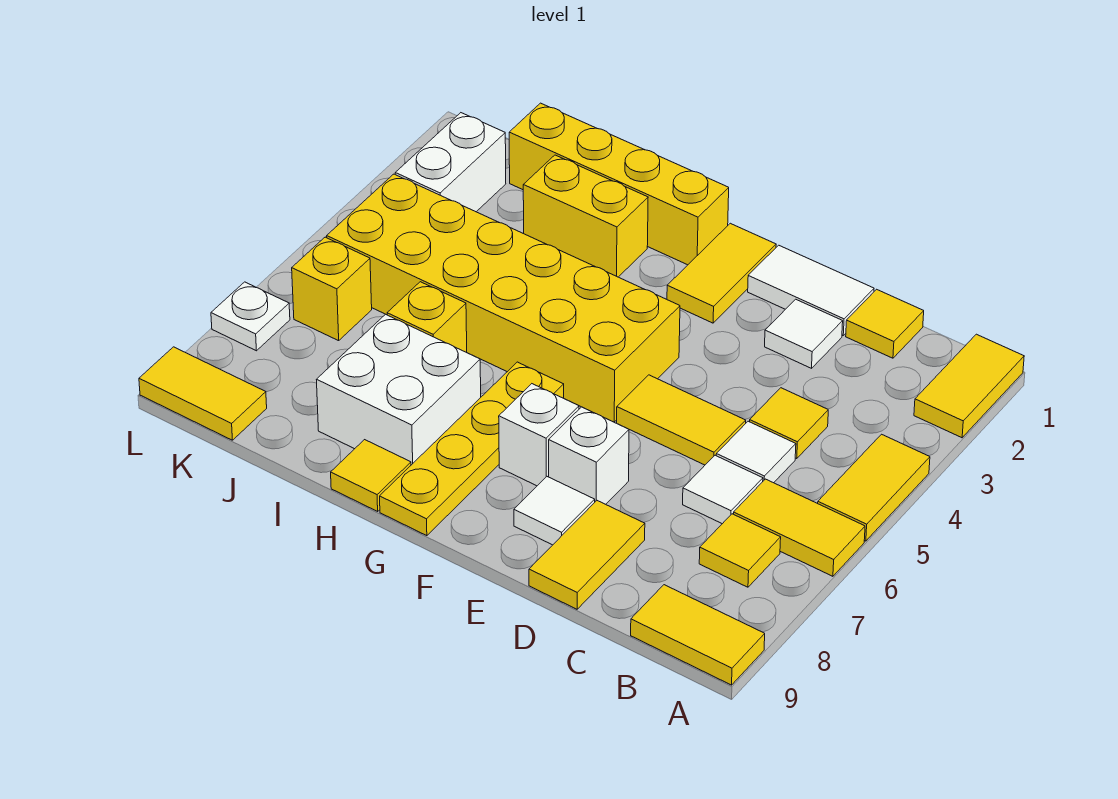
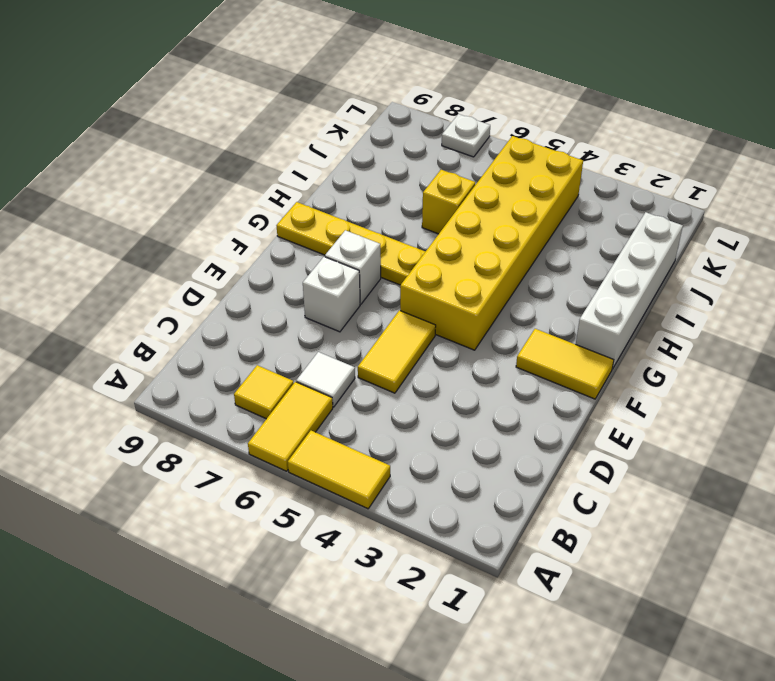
white brick G1:J1 level 1 -> yellow brick G1:J1 level 1
none -> yellow tile A1:A2 level 1
none -> yellow tile A9:B9 level 1
none -> yellow tile C1 level 1

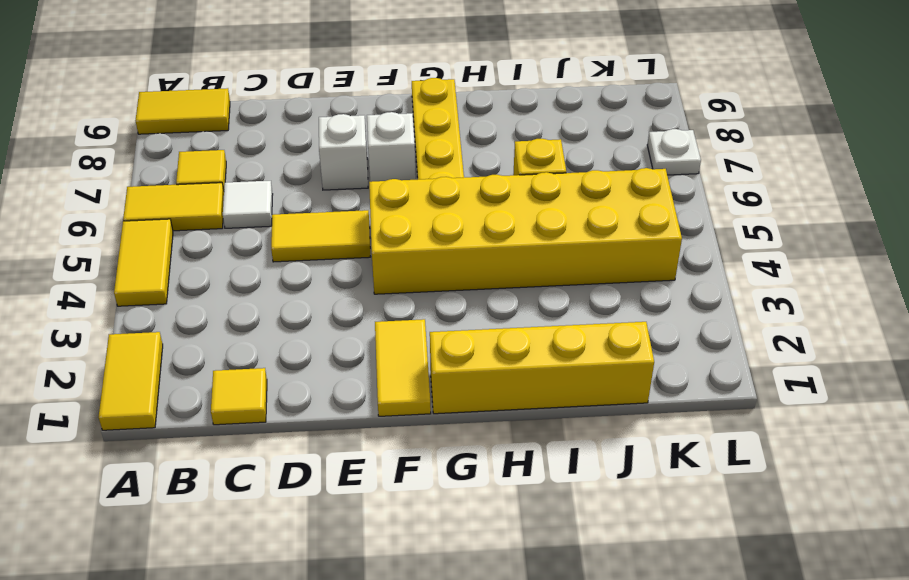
none -> yellow tile C4 level 1
none -> white tile C5 level 1
none -> white tile D1:E1 level 1

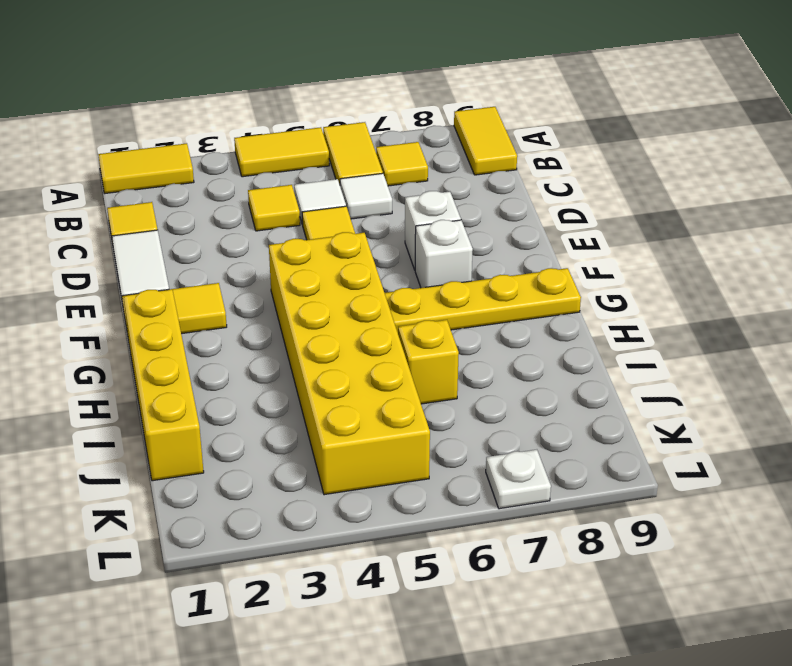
none -> white tile D2 level 1
none -> yellow tile D8:D9 level 1
none -> white tile E8 level 1

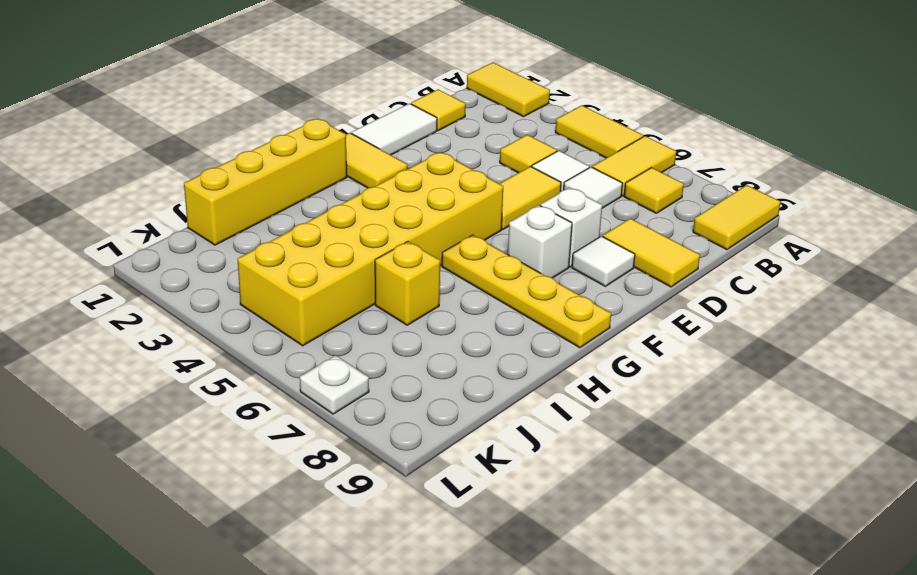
none -> white tile D2 level 1
none -> yellow brick H2:I2 level 1
none -> white brick H7:I8 level 1

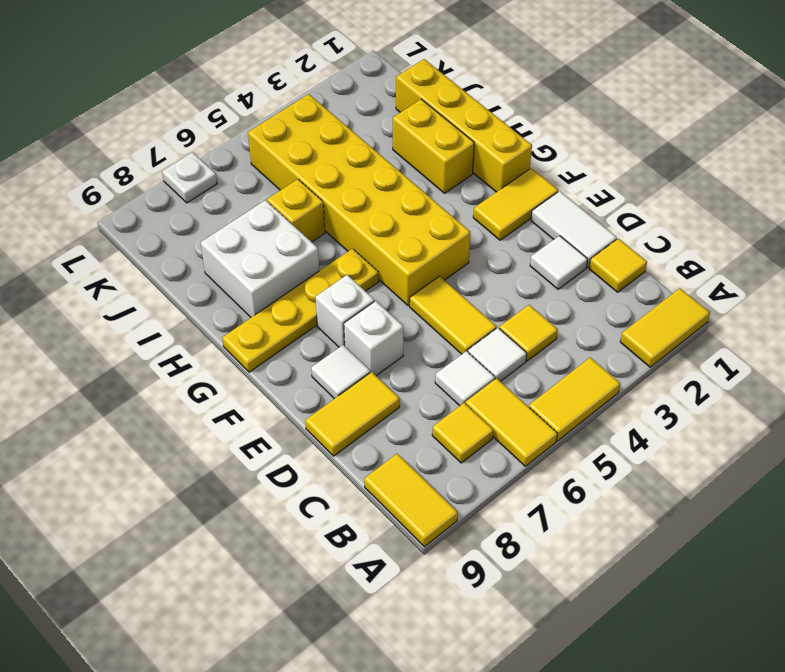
none -> yellow tile H9 level 1
none -> white brick K2:K3 level 1
none -> yellow brick K6 level 1

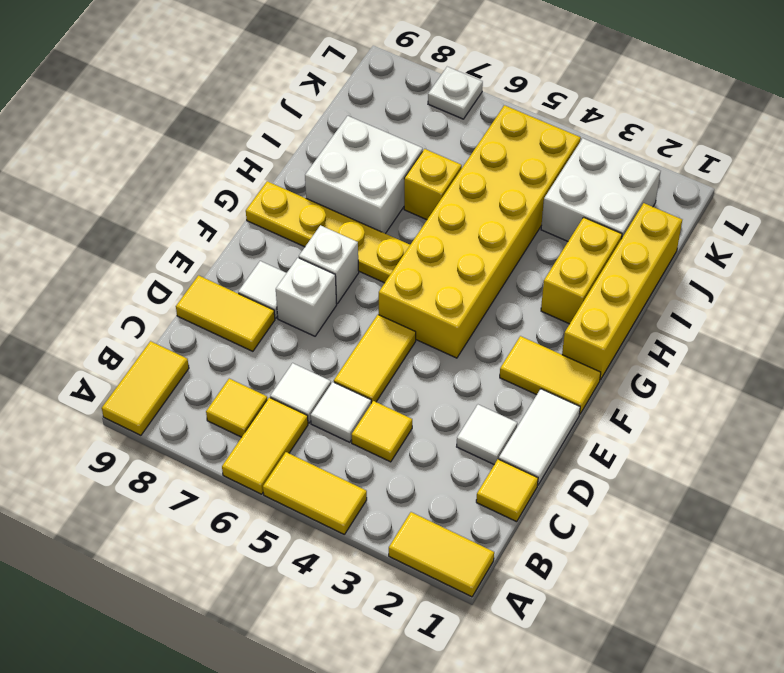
white brick J2:K3 level 1 -> white brick K2:K3 level 1
none -> yellow tile H9 level 1
none -> yellow brick K6 level 1
none -> yellow tile K9:L9 level 1

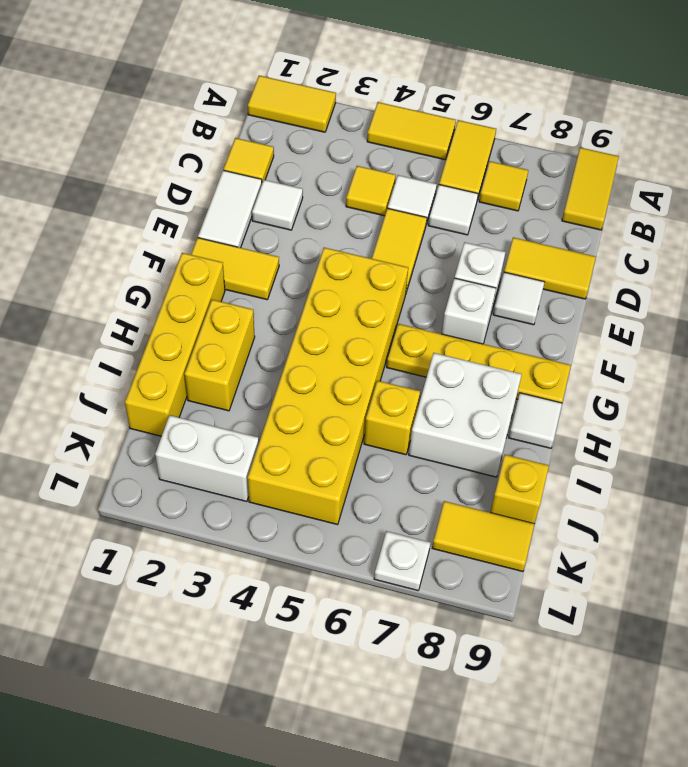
white tile H9 level 1 -> yellow tile H9 level 1
yellow brick J9 level 1 -> yellow brick K6 level 1
yellow tile K8:K9 level 1 -> yellow tile K9:L9 level 1

